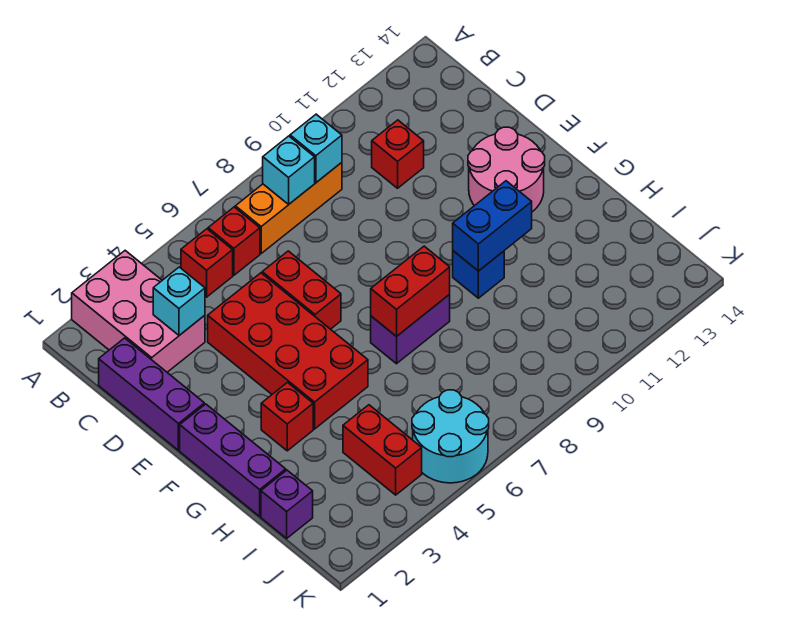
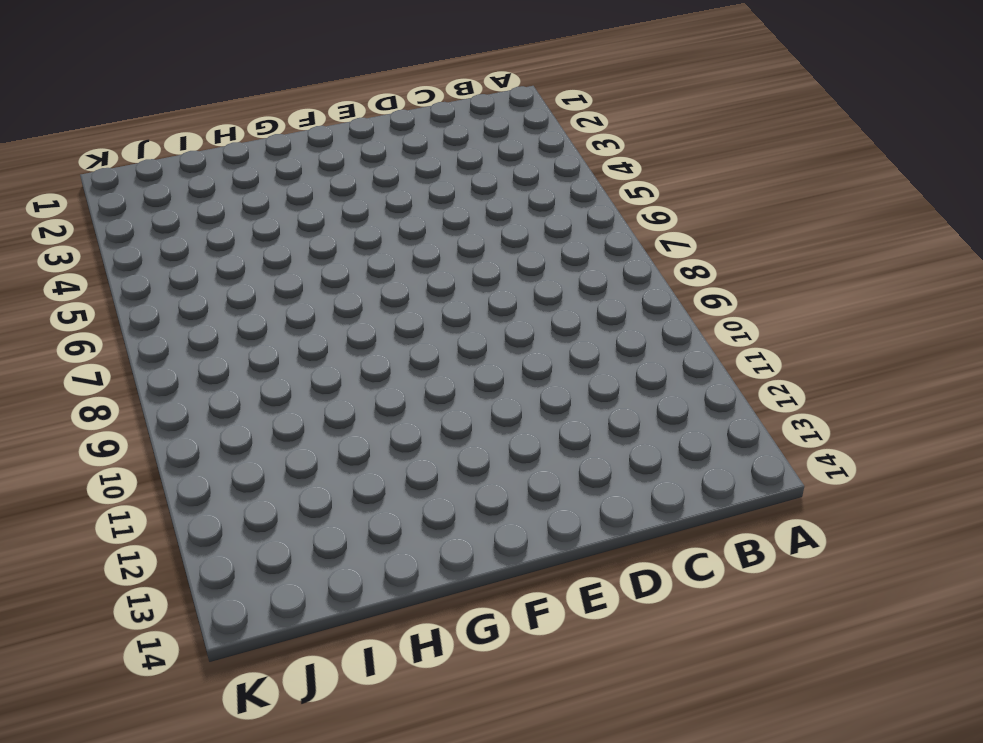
none -> pink brick A2:C3 level 1
none -> red brick B5 level 1
none -> red brick B6 level 1

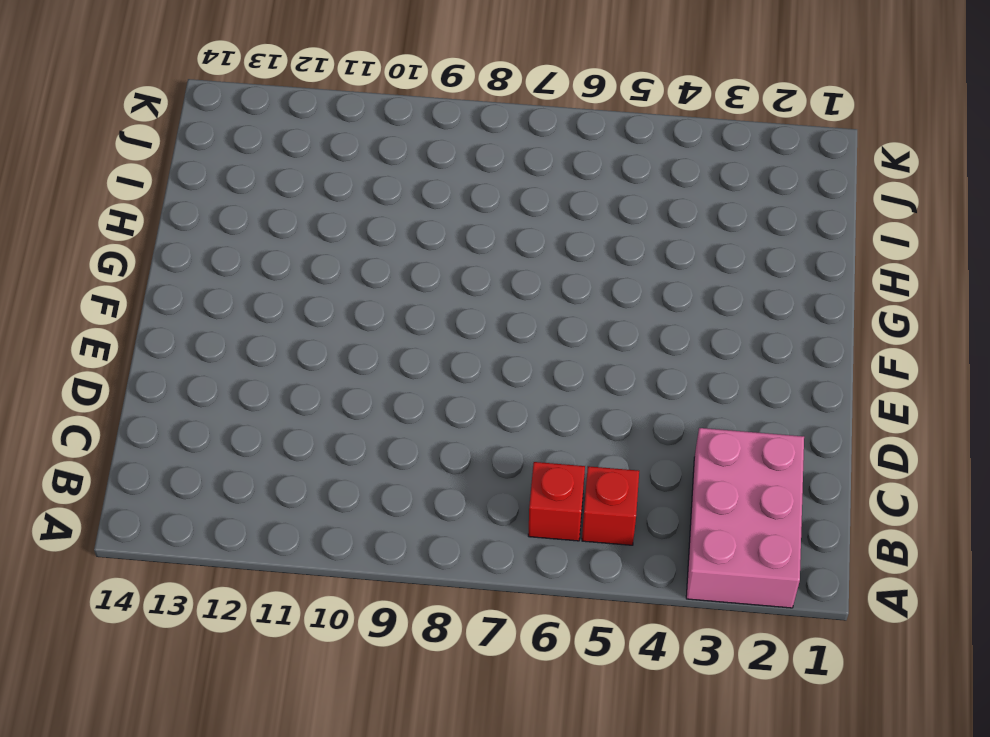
none -> orange brick B7:B9 level 1
none -> purple brick C1:E1 level 1
none -> red brick C11 level 1

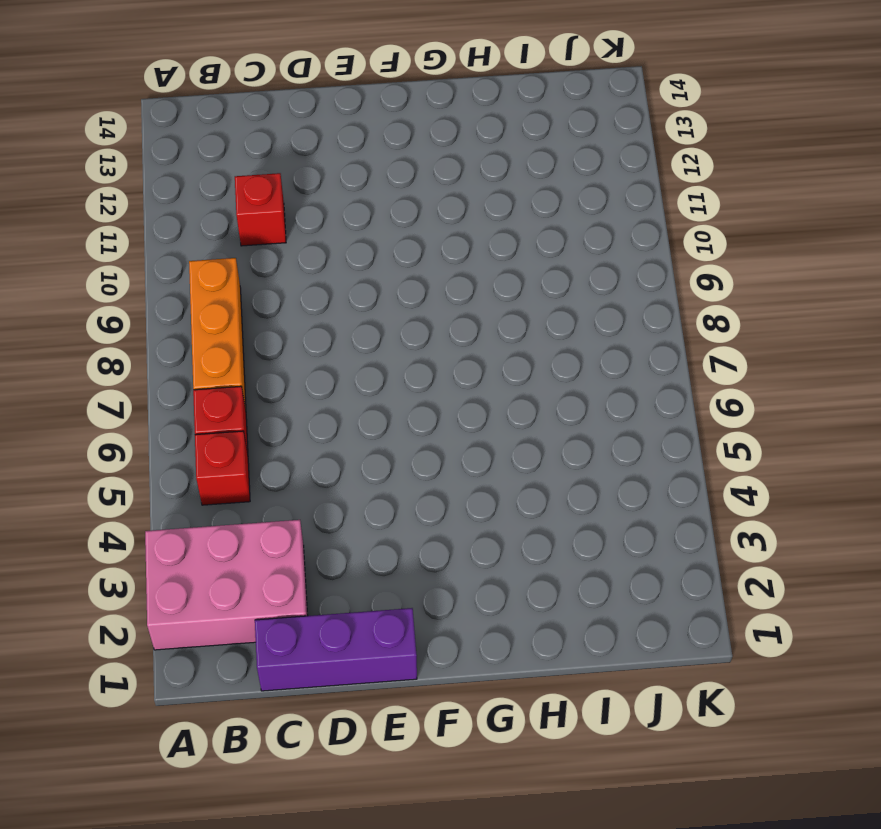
none -> red brick D4:G5 level 1
none -> red brick D6:E6 level 1
none -> pink round brick E12:F13 level 1

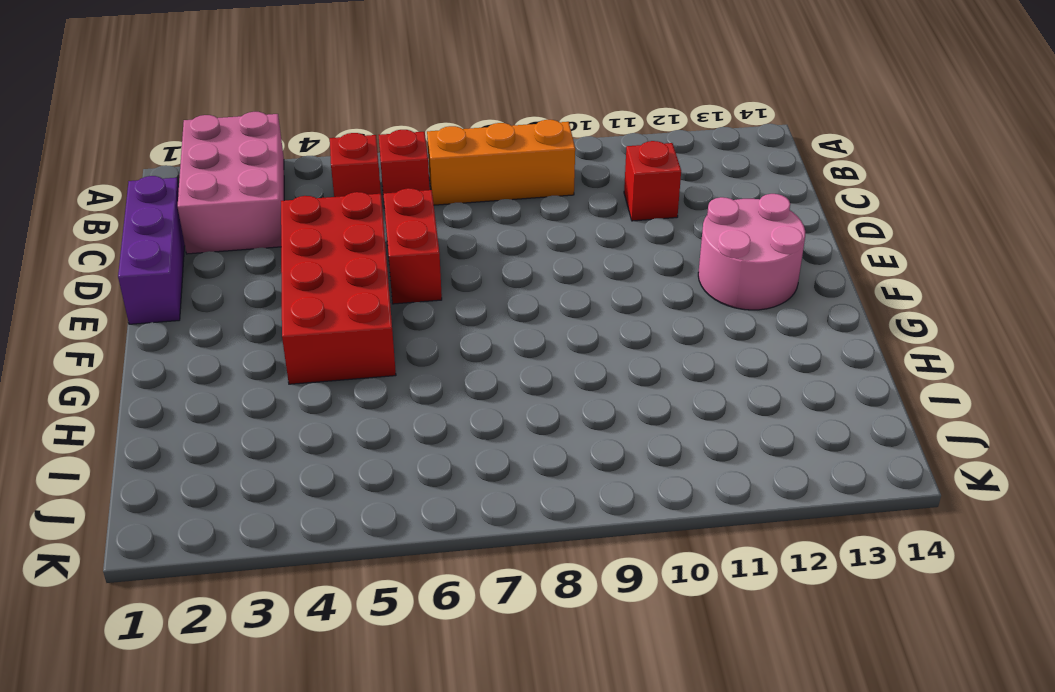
none -> purple brick F1:H1 level 1
none -> red brick G3 level 1
none -> purple brick G7:G8 level 1

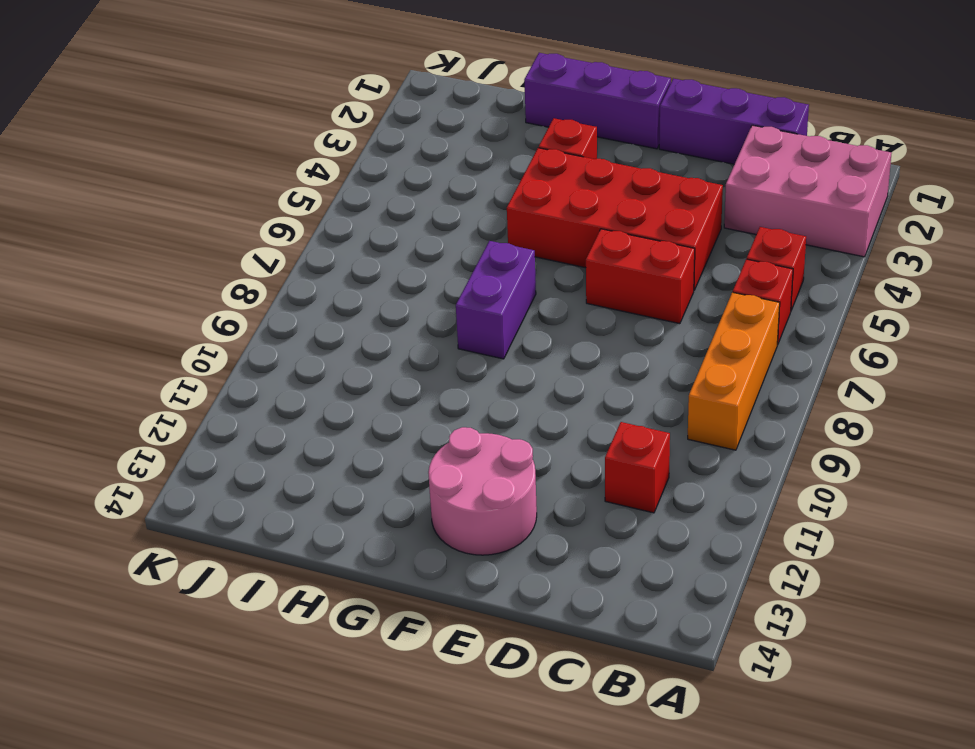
none -> blue brick G10 level 1
none -> purple brick I1 level 1
none -> red brick I4:J4 level 1

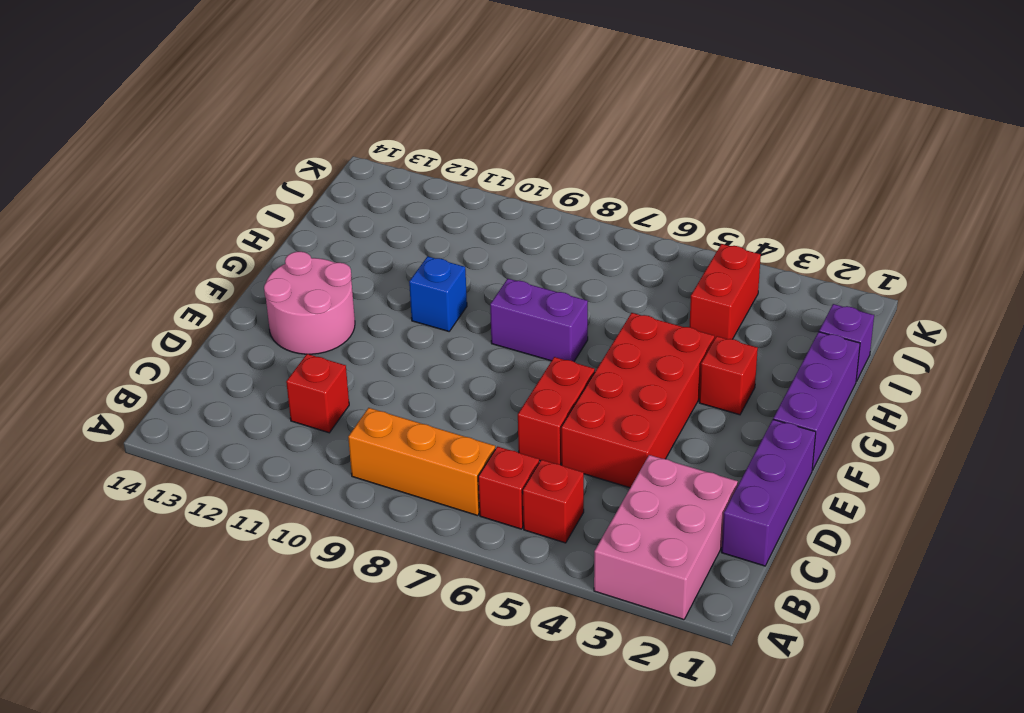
none -> cyan round brick J5:K6 level 1
none -> cyan brick B8 level 2
none -> cyan brick B9 level 2

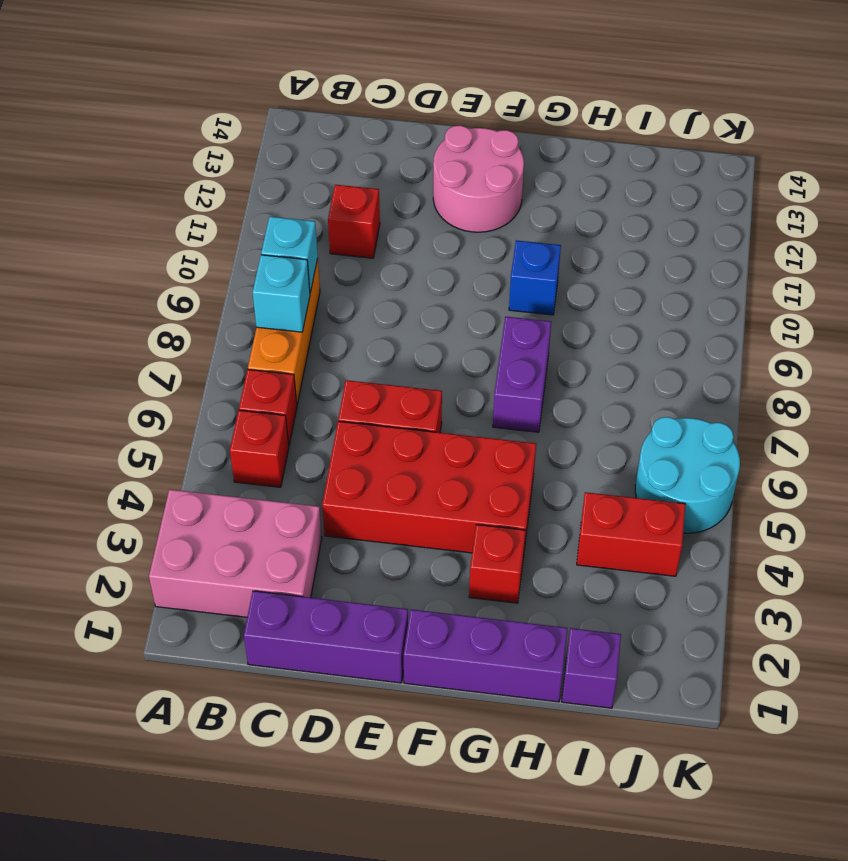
none -> cyan brick C3 level 2
none -> red brick G7:G8 level 2
none -> blue brick G10:G11 level 2

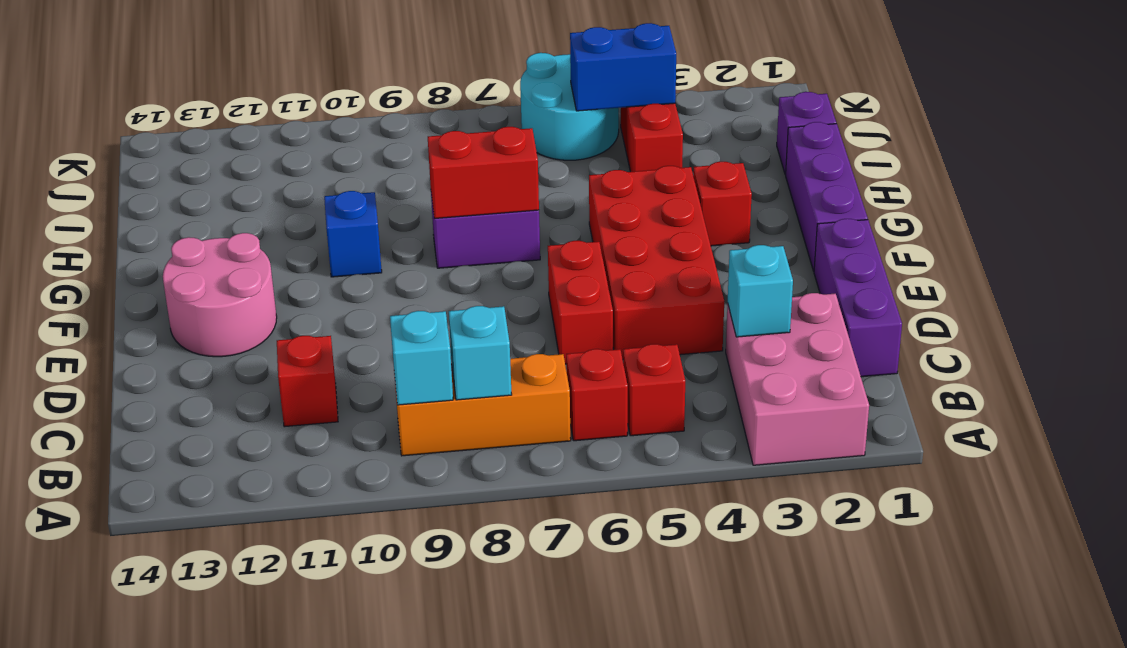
blue brick J4:J5 level 2 -> blue brick G10:G11 level 2

